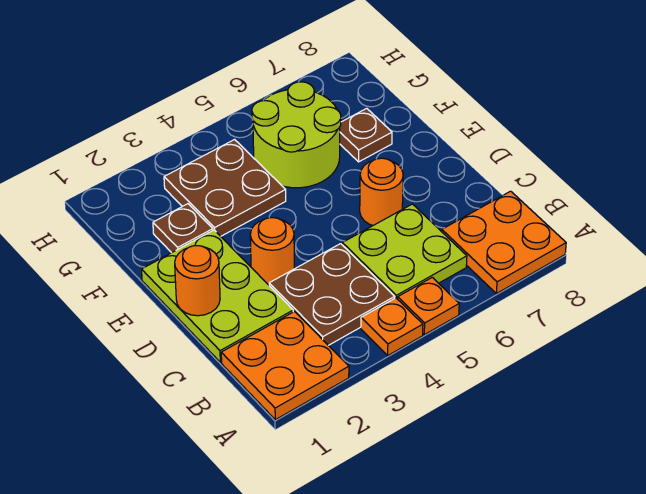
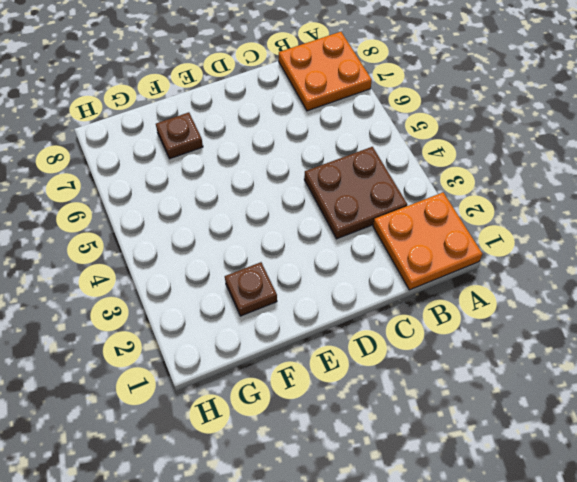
none -> orange plate A4 level 1
none -> orange plate A5 level 1
none -> lime plate B5:C6 level 1

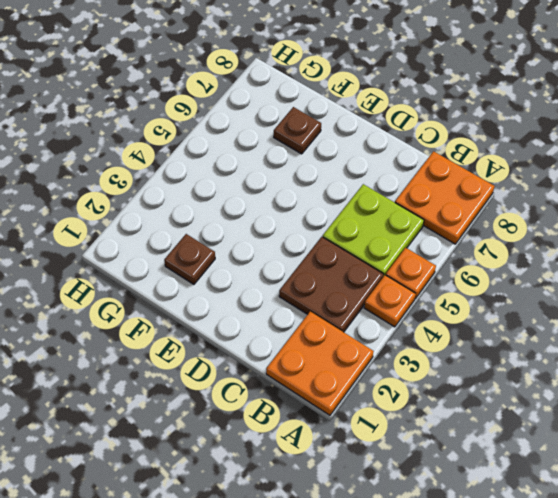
none -> lime plate C1:E2 level 1
none -> orange round brick D3 level 1
none -> orange round brick D6 level 1

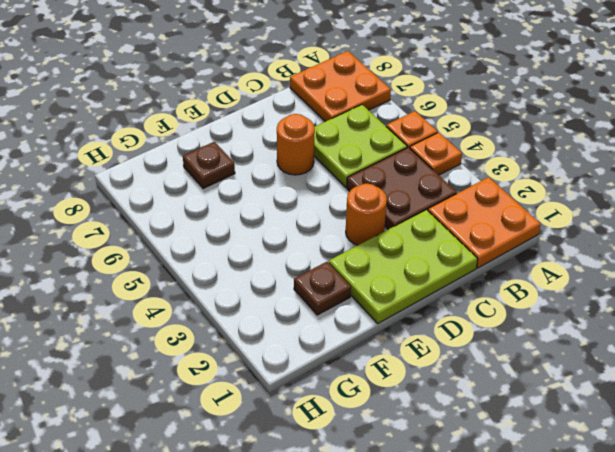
none -> brown plate F3:G4 level 1
none -> lime round brick F5:G6 level 1
none -> orange round brick D1 level 2

